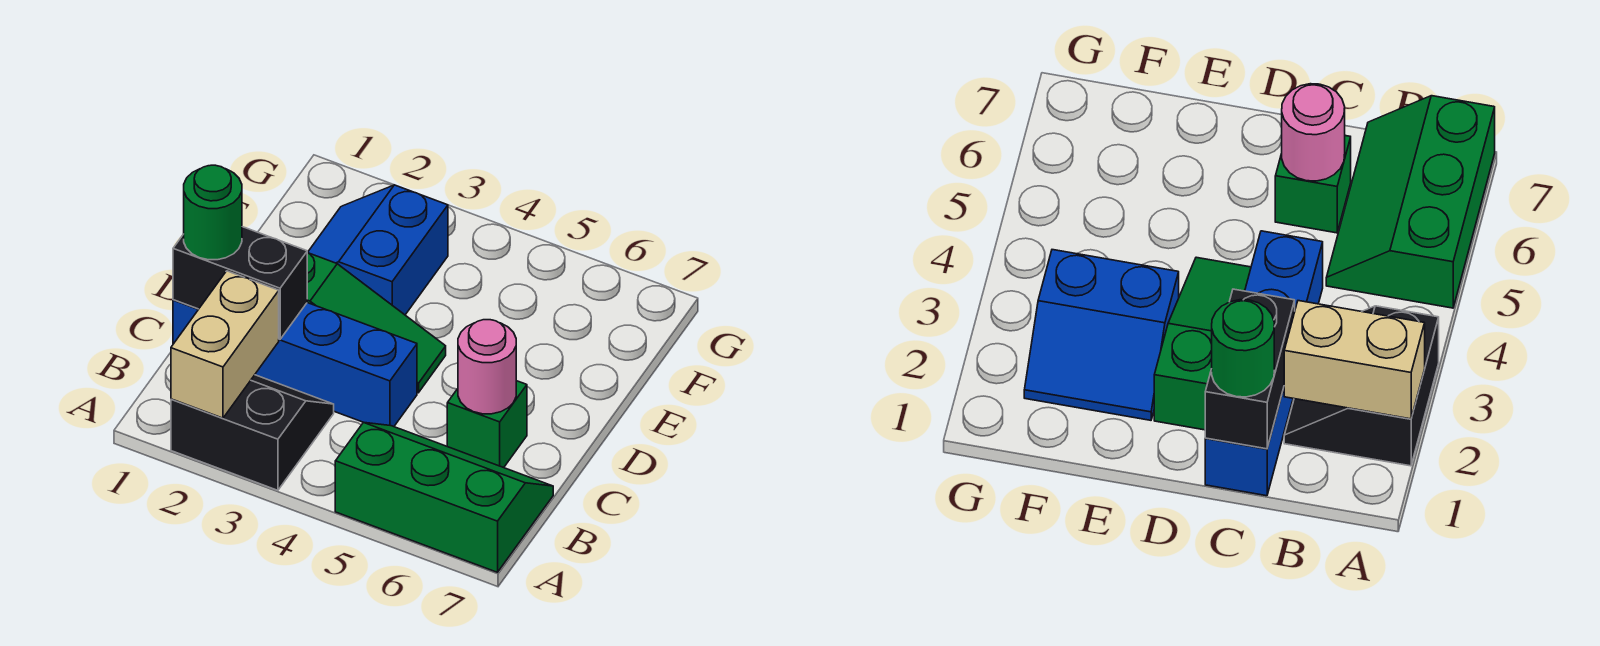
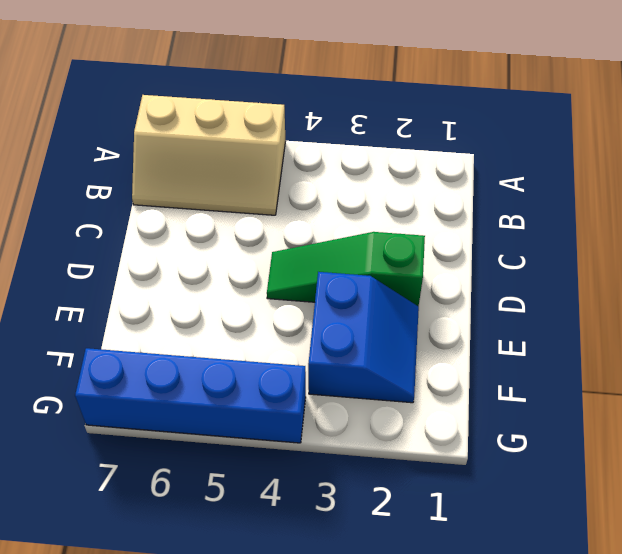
tan slope A5:B7 level 1 top A -> green slope A5:B7 level 1 top A
blue brick G4:G7 level 1 -> blue brick C1:C4 level 1
none -> black slope A2:B3 level 1 top A
none -> green brick C6 level 1

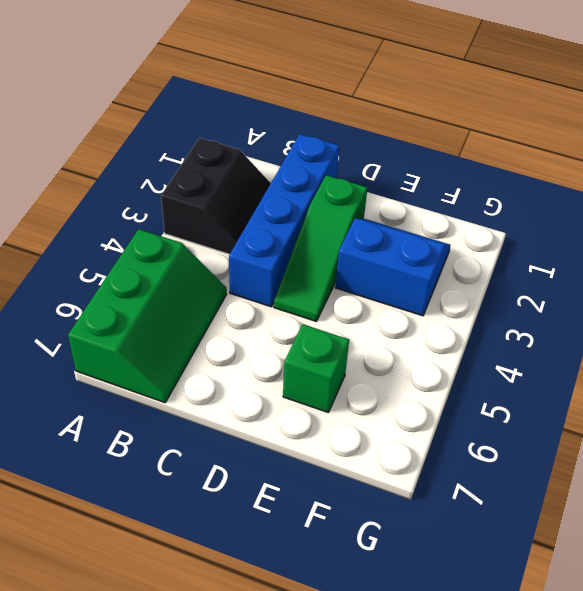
green brick E6 level 1 -> green brick C6 level 1
none -> tan brick A2:B2 level 2
none -> black brick C1:C2 level 2

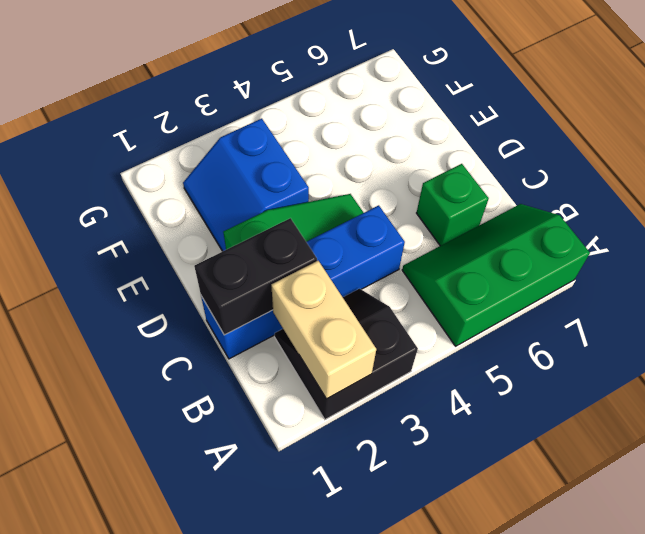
none -> pink round brick C6 level 2
none -> green round brick C1 level 3

